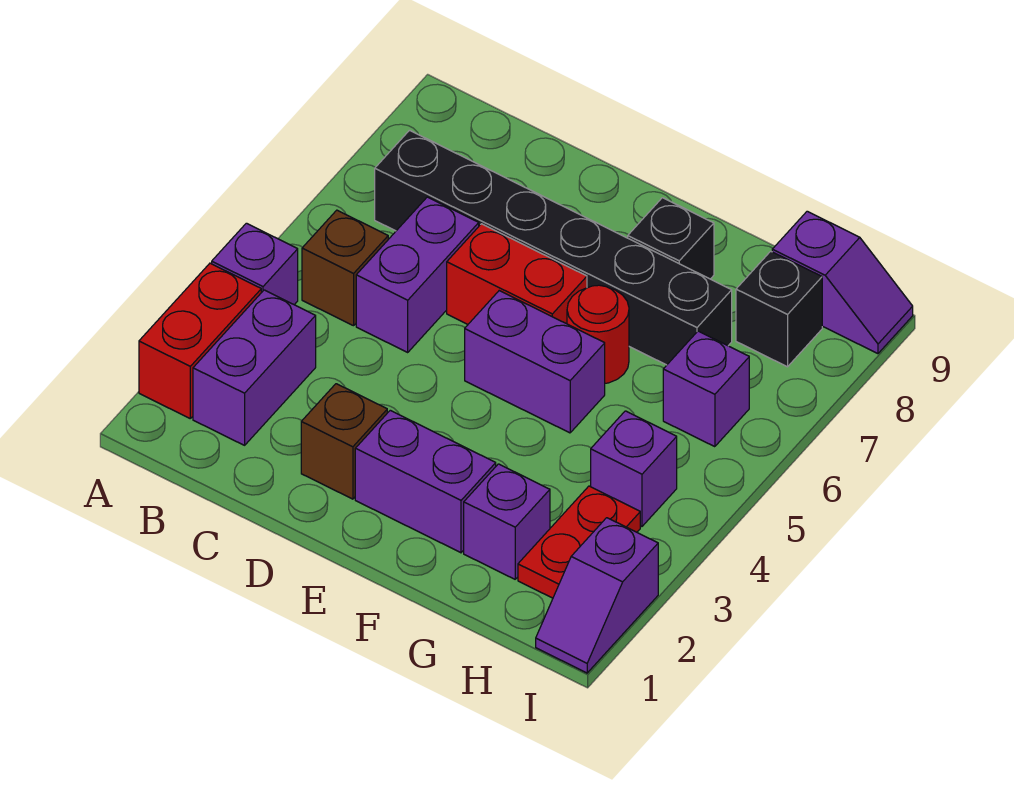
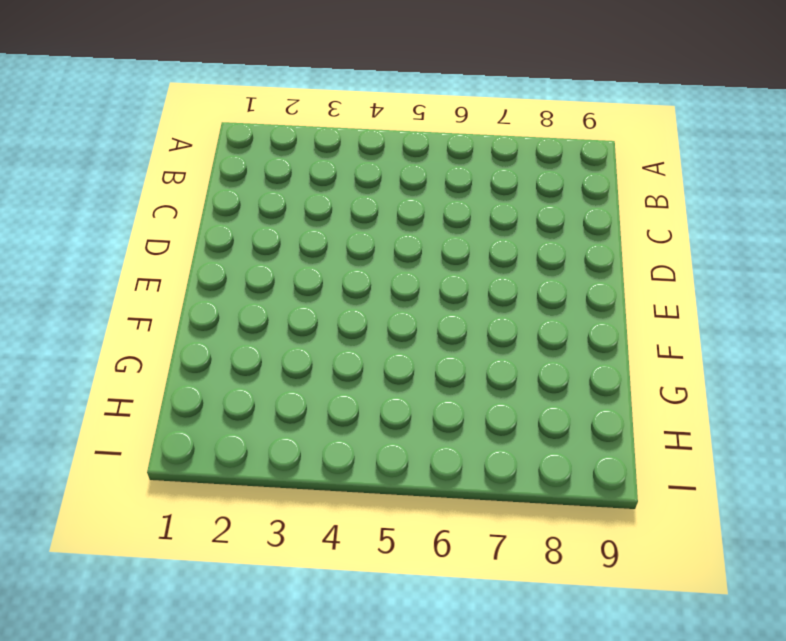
none -> red brick A2:A3 level 1
none -> purple brick A4 level 1
none -> purple brick B2:B3 level 1

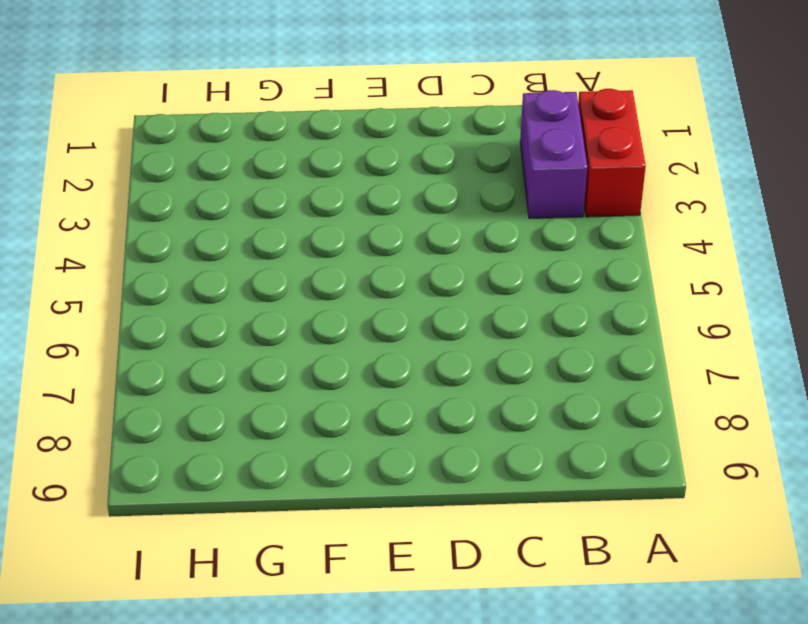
none -> purple brick A4 level 1
none -> brown brick B5 level 1
none -> black brick B7:G7 level 1

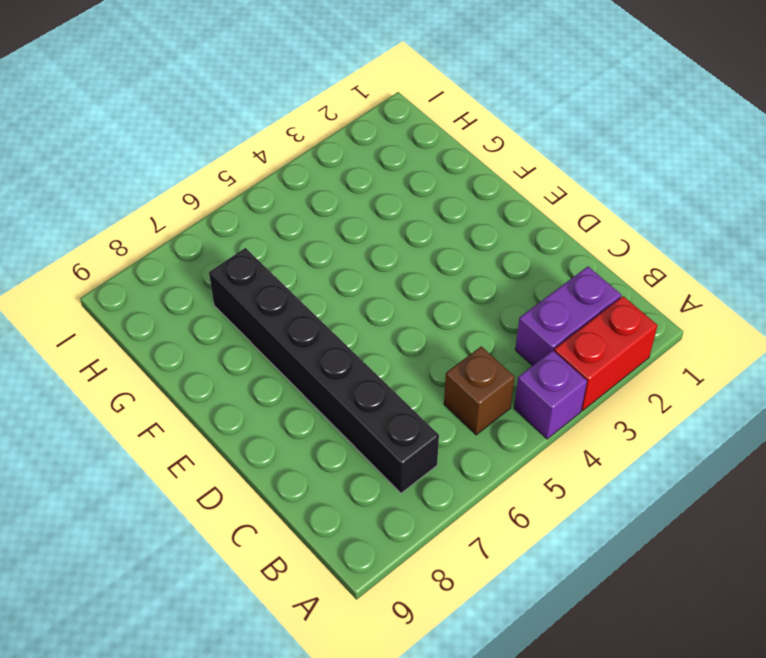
none -> purple brick C5:C6 level 1
none -> brown brick D2 level 1
none -> red brick D6:E6 level 1

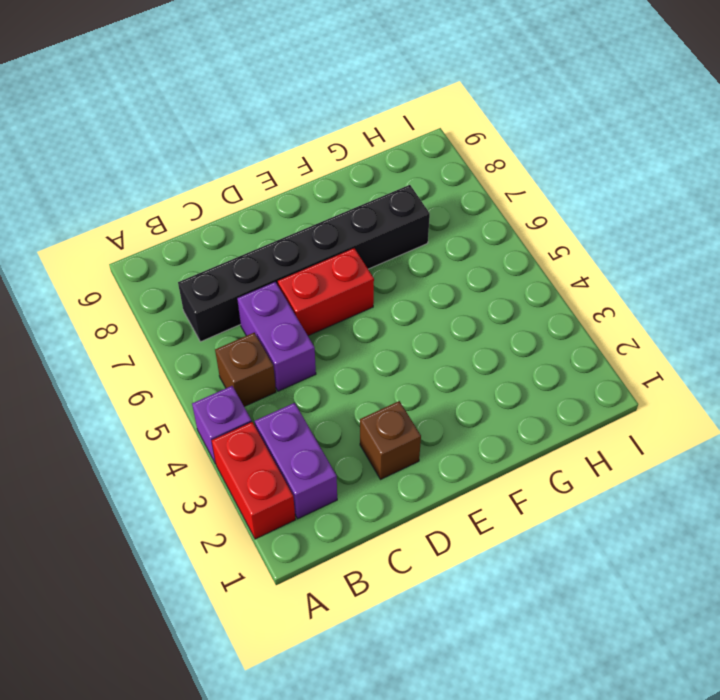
none -> purple brick E2:F2 level 1
none -> purple brick E5:F5 level 1
none -> red round brick F6 level 1

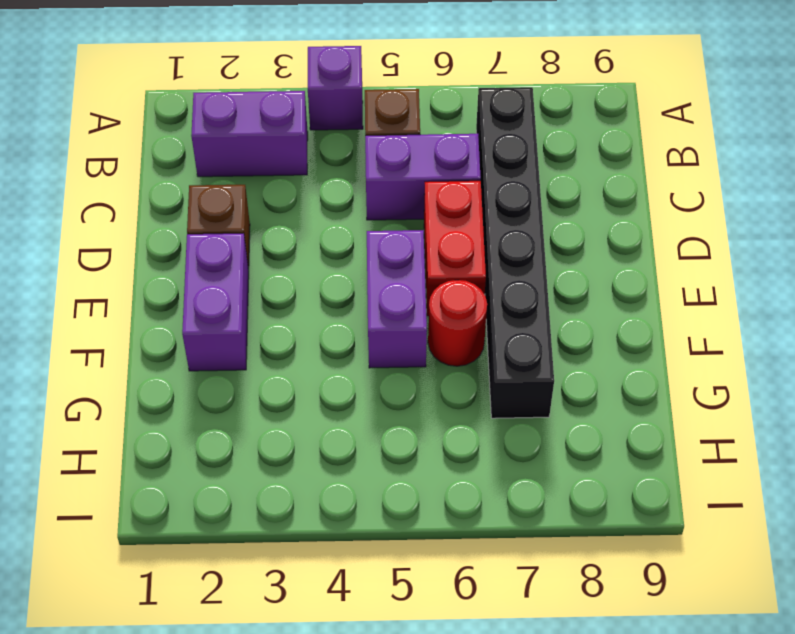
none -> red brick A2:A3 level 1
none -> black brick F8 level 1
none -> purple brick G2 level 1

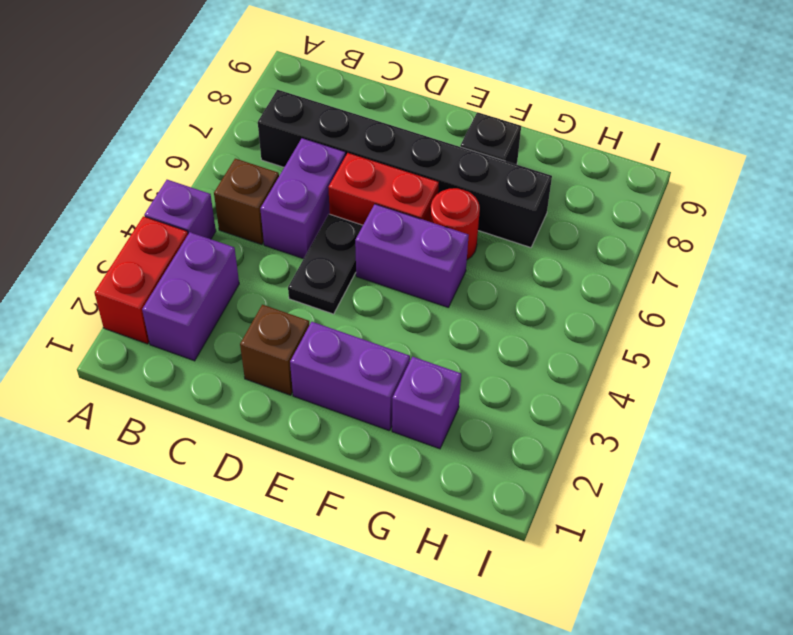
black plate D4:D5 level 1 -> none
none -> red plate H2:H3 level 1
none -> purple brick H4 level 1
none -> purple brick H6 level 1

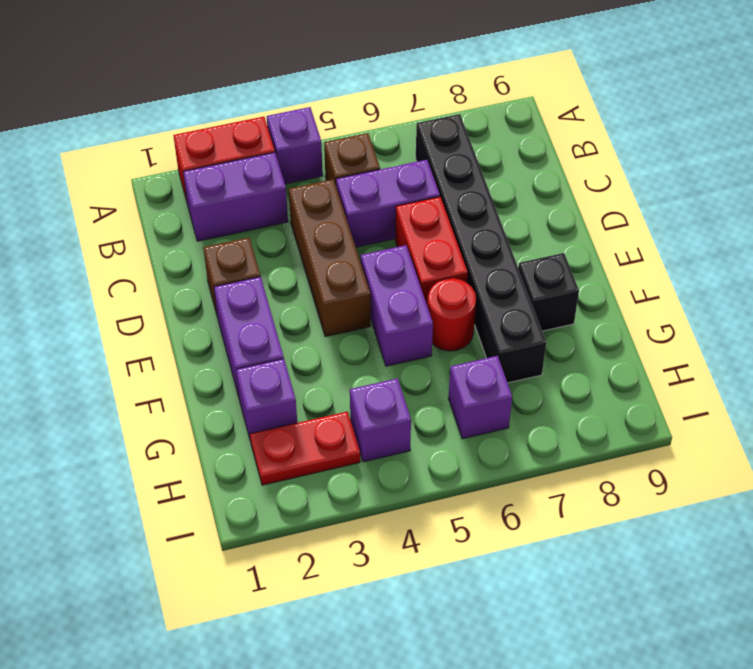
brown brick C4:E4 level 1 -> none
none -> black brick H8 level 1
none -> purple slope H9:I9 level 1 top H
none -> purple slope I1:I2 level 1 top 2

